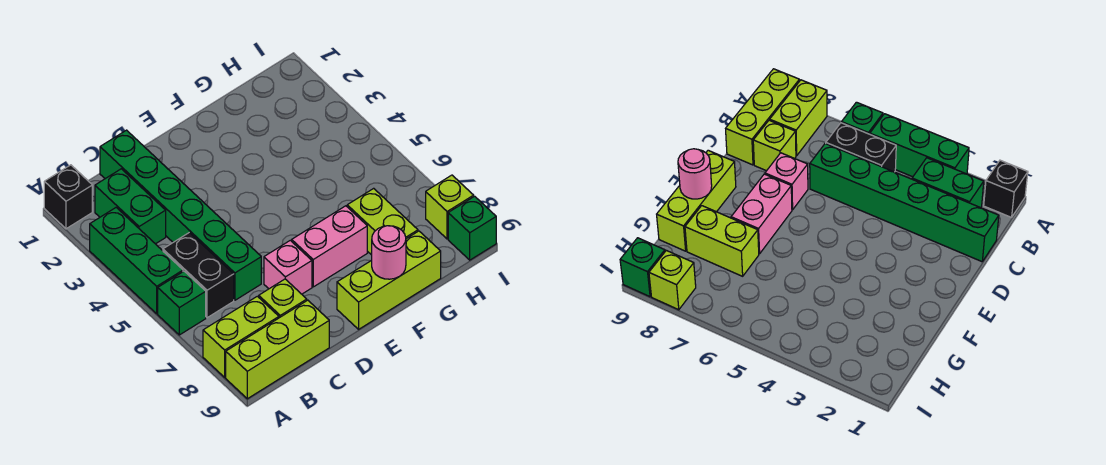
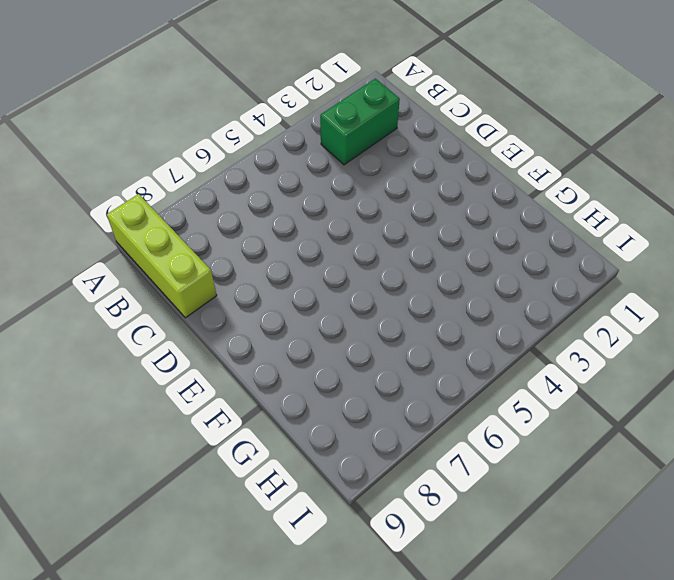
none -> black brick A1 level 1
none -> green brick A3:A5 level 1
none -> green brick A6 level 1

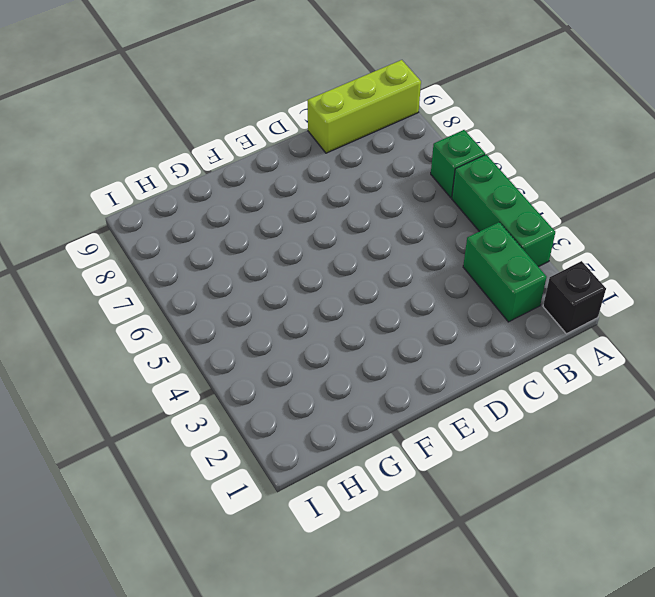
none -> lime brick A8:B8 level 1
none -> black brick B5:B6 level 1
none -> green brick C1:C6 level 1

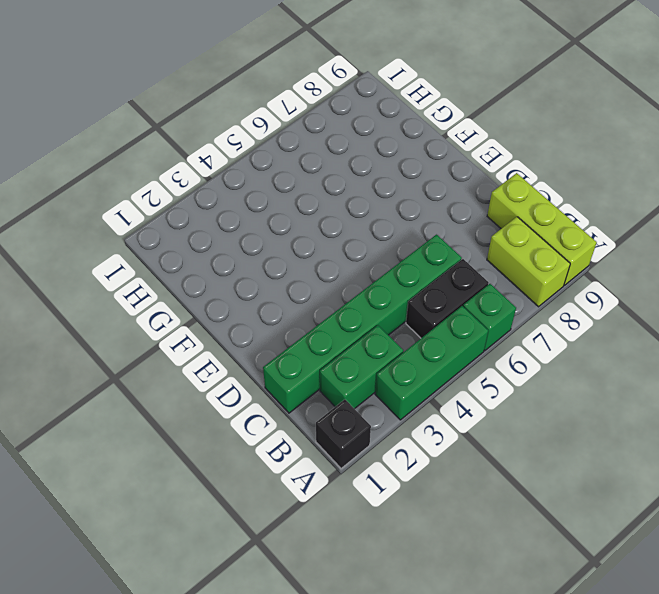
none -> lime brick C8 level 1
none -> pink brick D7 level 1
none -> pink brick E7:F7 level 1

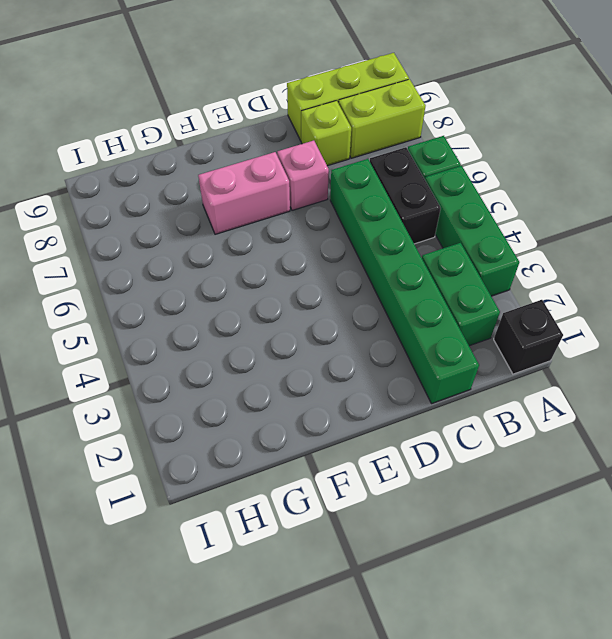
none -> lime brick E9:G9 level 1
none -> lime brick G7:G8 level 1
none -> lime brick I8 level 1

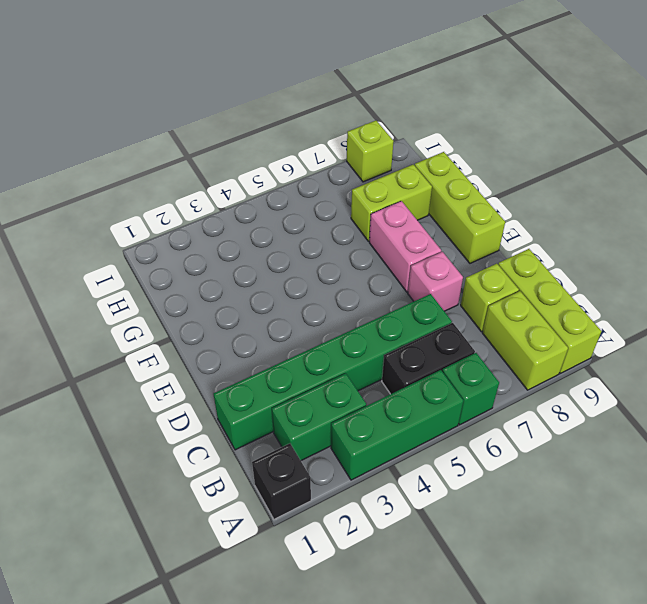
none -> green brick I9 level 1
none -> pink round brick F9 level 2

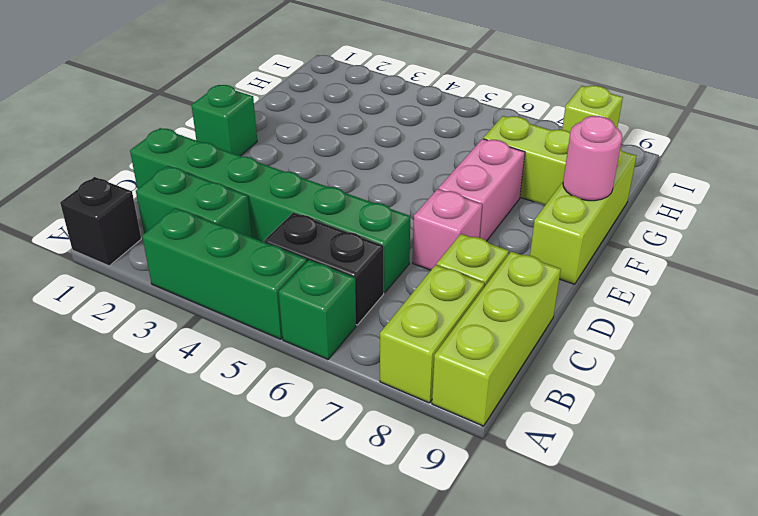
green brick E1 level 1 -> green brick I9 level 1

